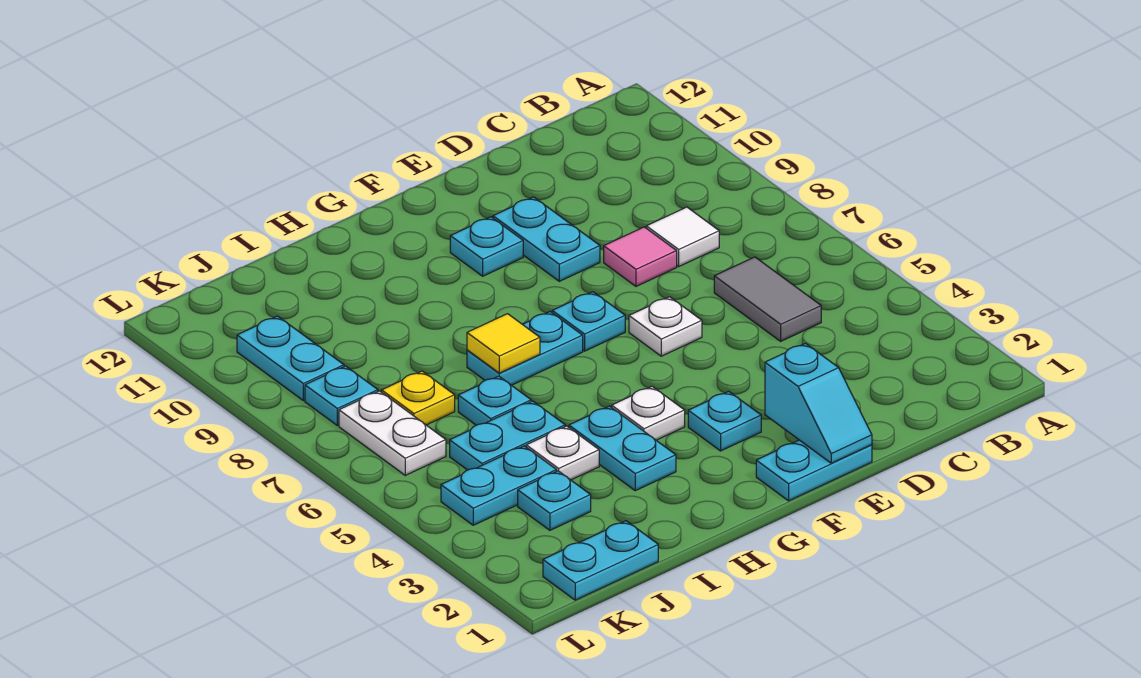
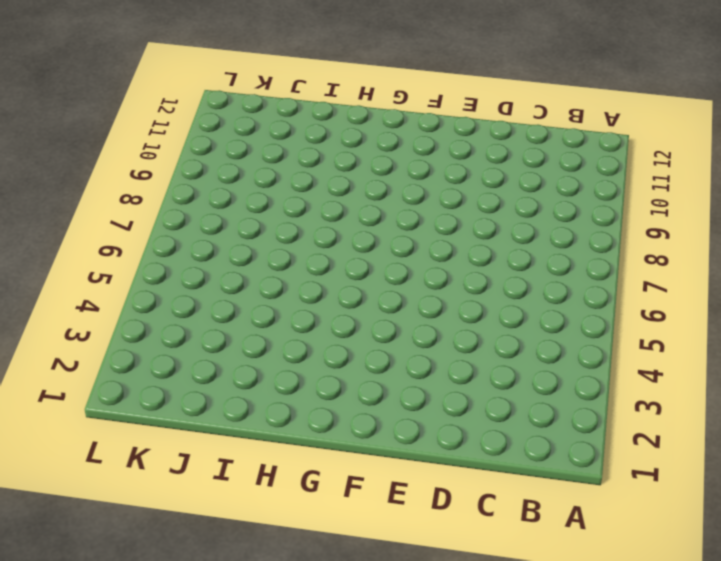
none -> grey tile C5:C6 level 1
none -> white tile C8 level 1
none -> pink tile D8 level 1

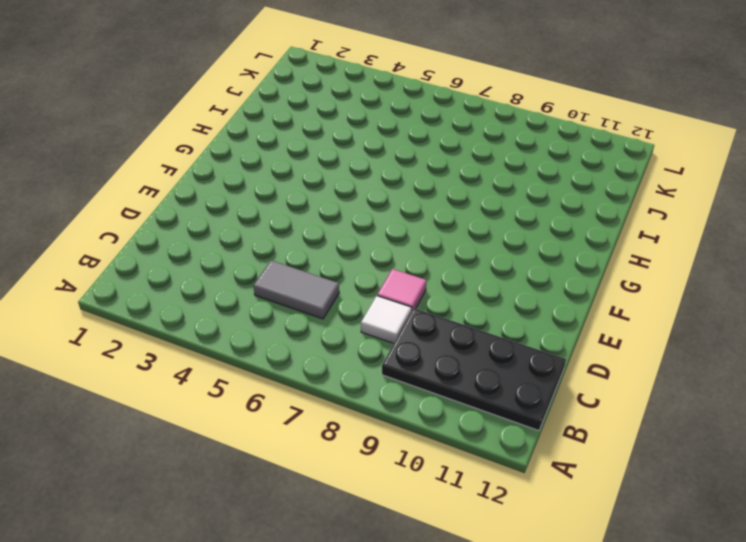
black plate B9:C12 level 1 -> none
none -> cyan plate E1:F1 level 1
none -> white plate E6 level 1
none -> cyan plate E9:E10 level 1

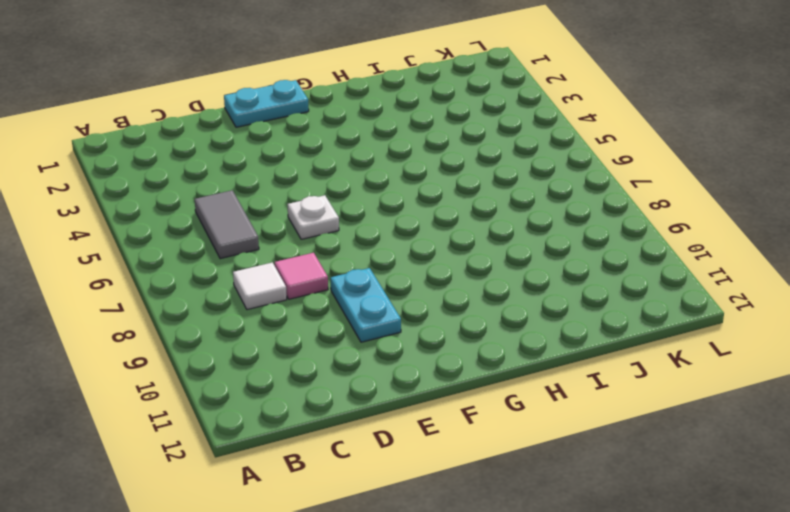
none -> cyan plate F3 level 1
none -> cyan plate F7 level 1
none -> cyan plate F10 level 1

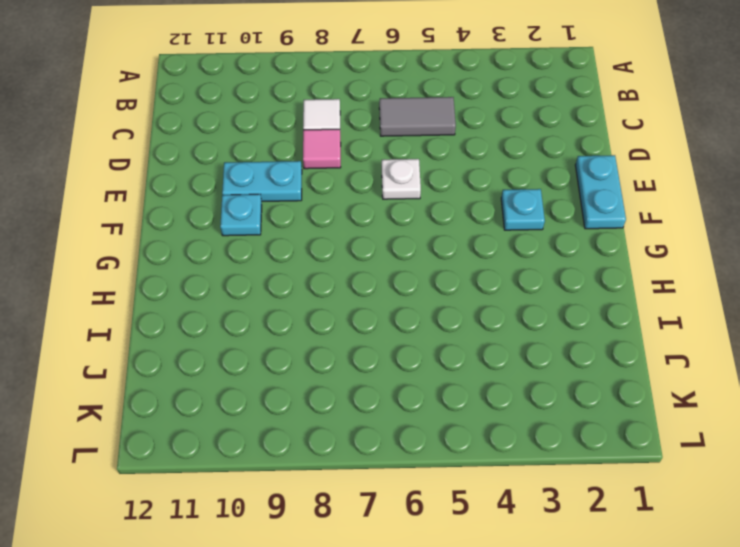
none -> cyan plate F7 level 1
none -> white plate G4 level 1
none -> cyan plate G7:H7 level 1

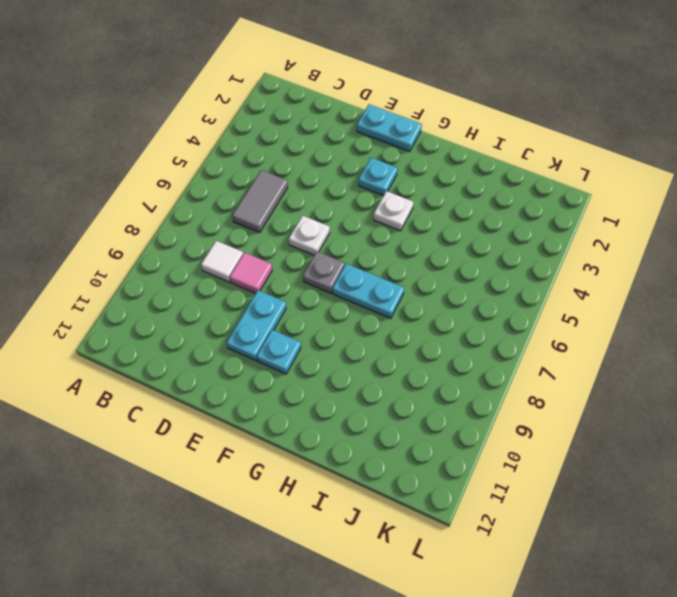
grey plate F7 level 1 -> cyan plate F7 level 1
none -> cyan plate H3:H4 level 1
none -> white plate I4 level 1
none -> cyan plate I5:J5 level 1

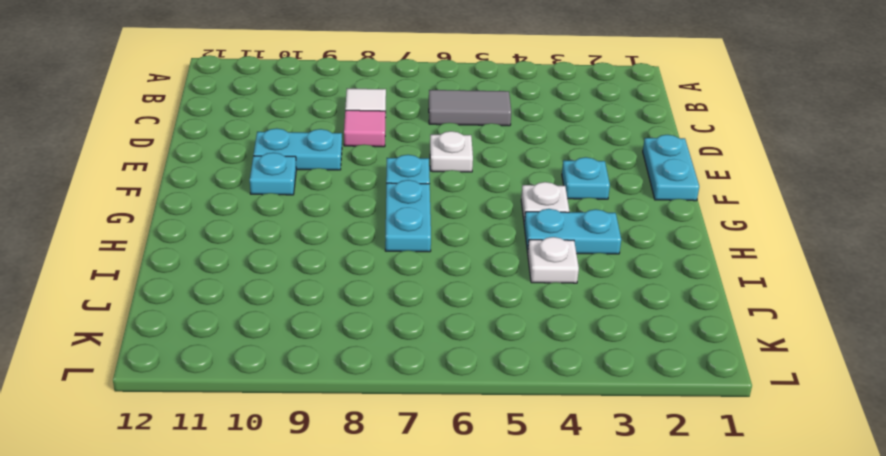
none -> cyan plate I5:J5 level 1
none -> cyan plate I6 level 1
none -> cyan plate J1:K1 level 1

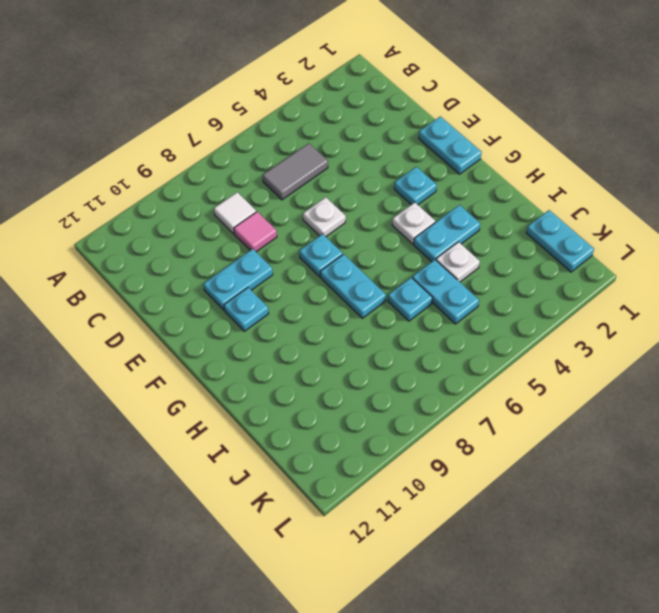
none -> cyan plate J3 level 1
none -> cyan plate J4:K4 level 1
none -> yellow plate J7 level 1

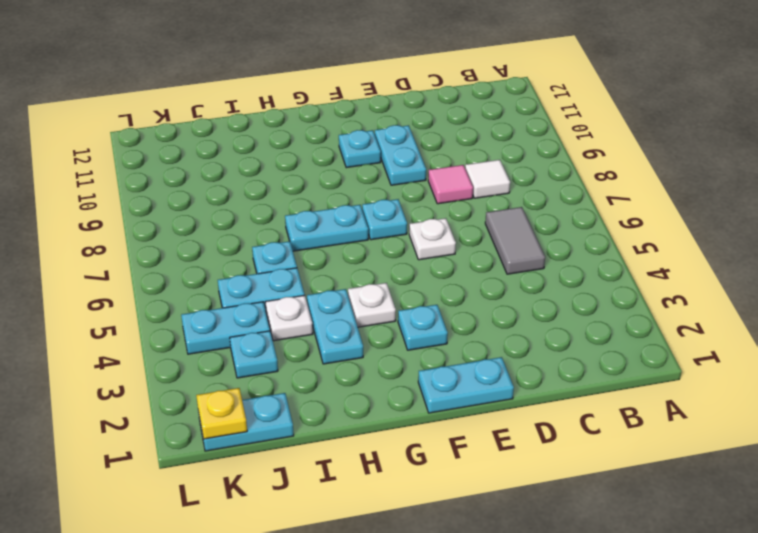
yellow plate K1 level 2 -> yellow plate J7 level 1
none -> white plate K6:K7 level 1
none -> cyan plate K8 level 1
none -> cyan plate K9:K10 level 1

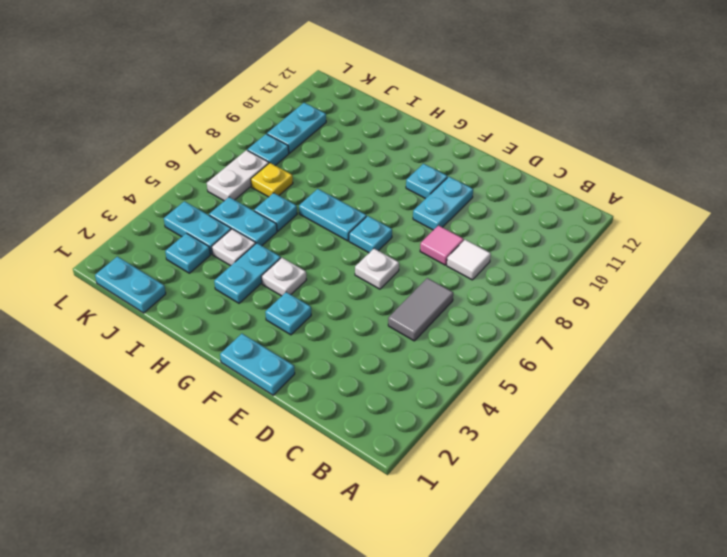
none -> cyan slope E1:E2 level 2 top 2
none -> yellow tile H7 level 2

